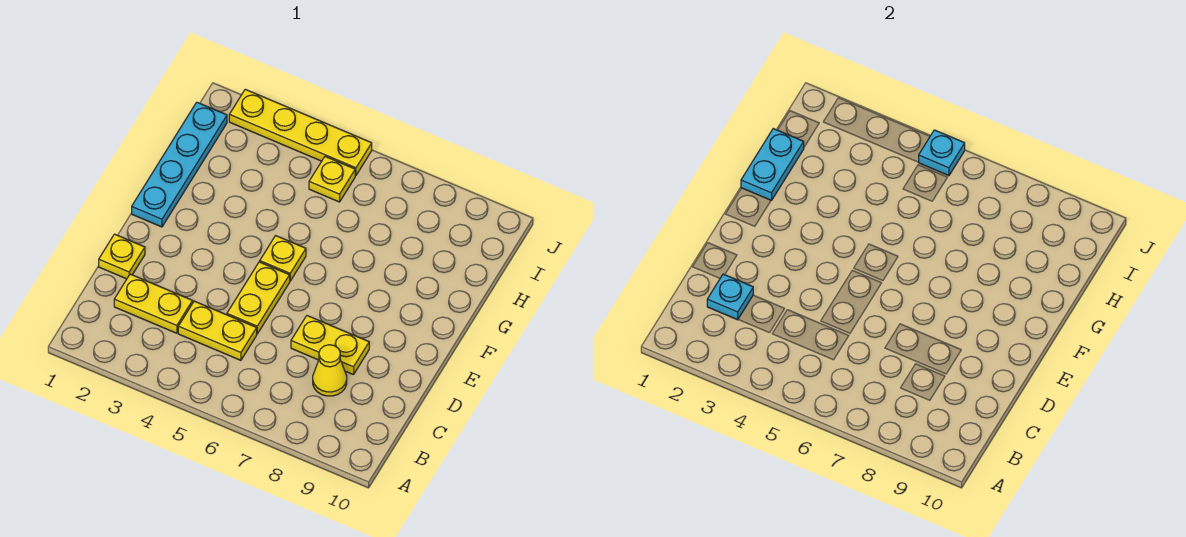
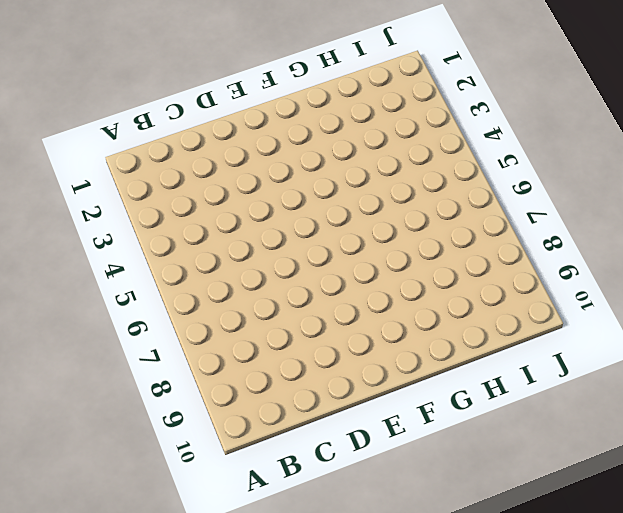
none -> yellow plate C2:C3 level 1
none -> yellow plate C4:C5 level 1
none -> yellow cone C8 level 1

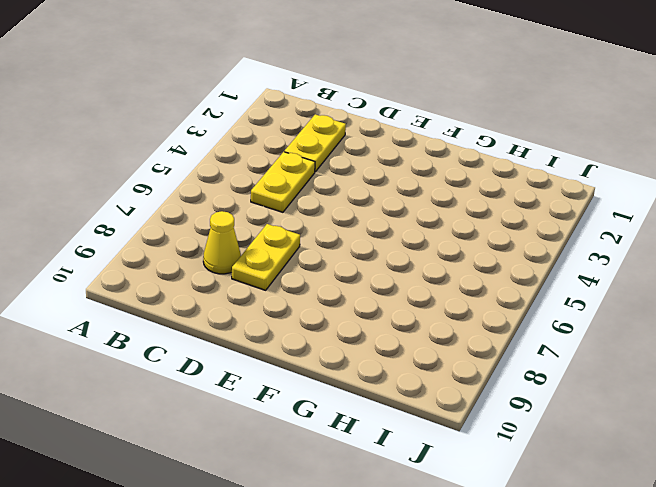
none -> yellow plate D1 level 1
none -> yellow plate D5:E5 level 1
none -> cyan plate F1:I1 level 1

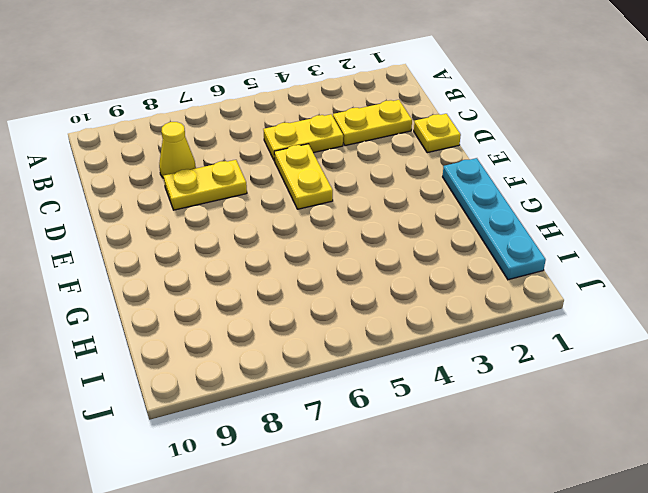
none -> yellow plate F5 level 1
none -> yellow plate I5 level 1
none -> yellow plate J2:J5 level 1

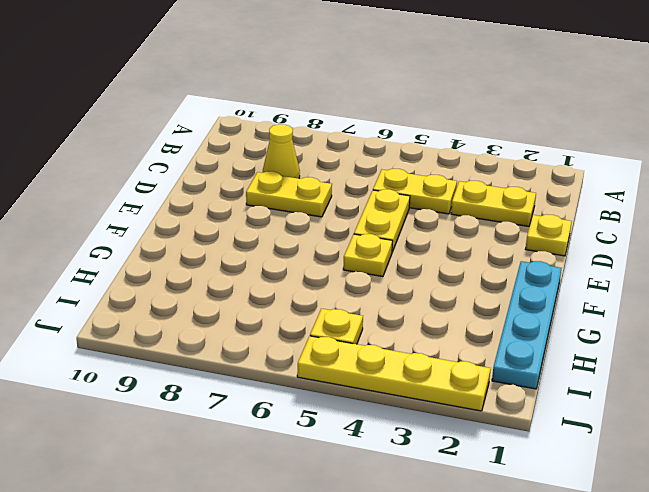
none -> cyan plate C2 level 2
none -> cyan plate G1:H1 level 2
none -> cyan plate J5 level 2

